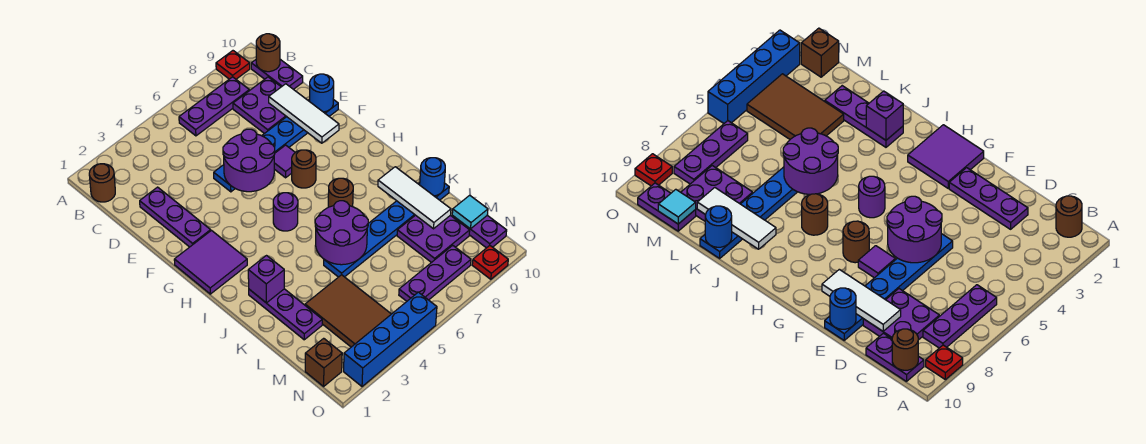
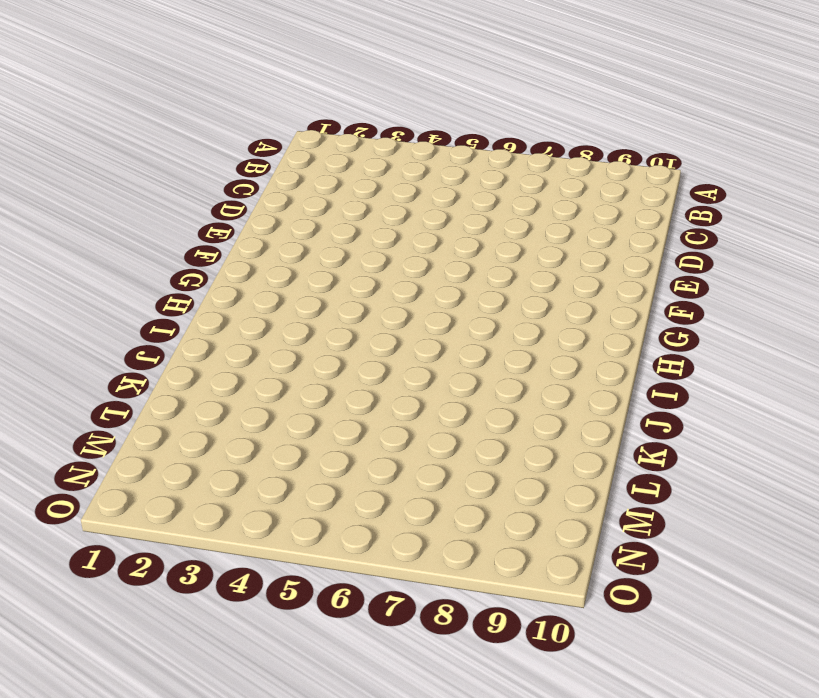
none -> red plate A9 level 1
none -> brown round brick B1 level 1
none -> purple plate B6:B8 level 1
none -> purple plate B10:C10 level 1

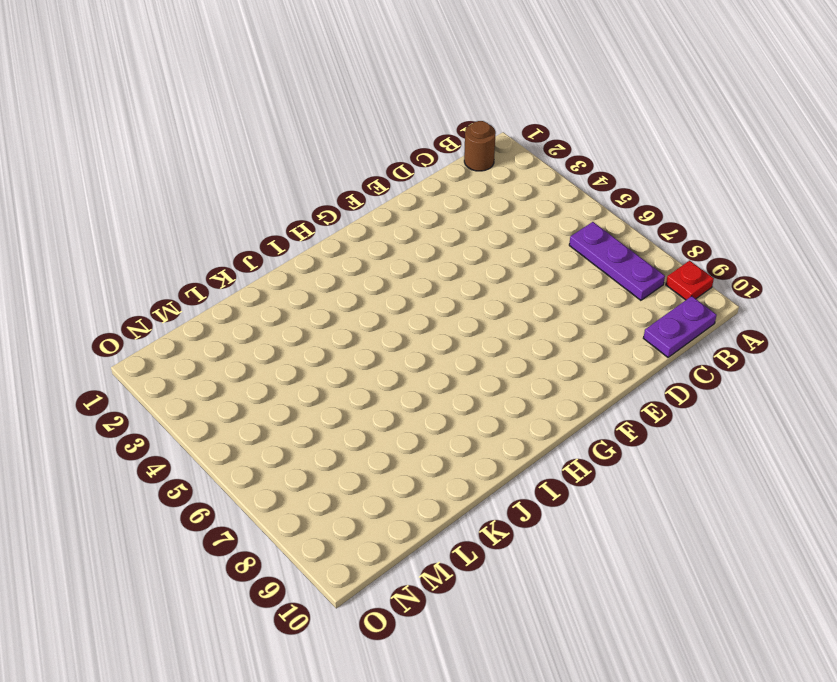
none -> purple plate C8:D9 level 1
none -> purple plate D2:F2 level 1
none -> blue plate E5:E10 level 1
none -> purple tile F7 level 1

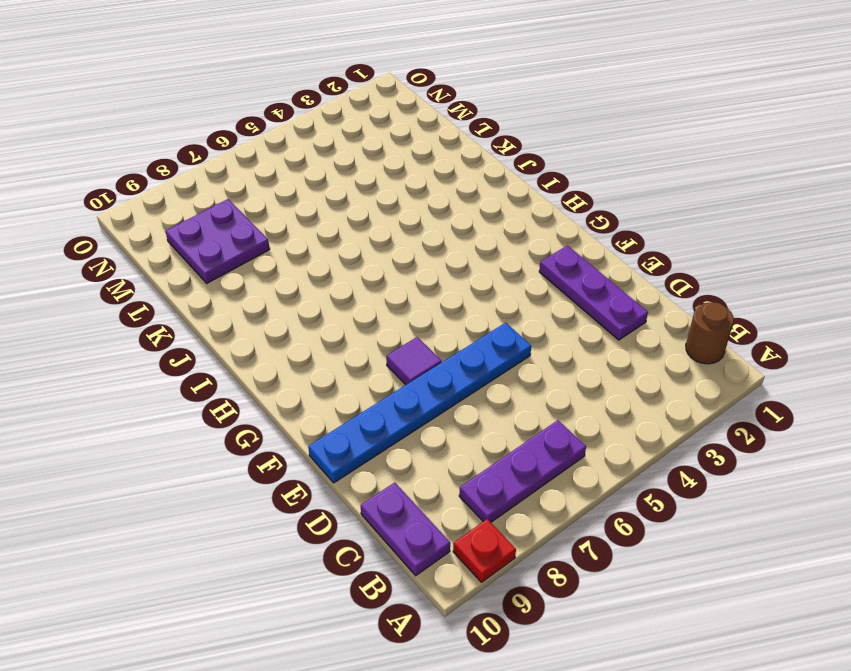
none -> purple plate C8:D9 level 1
none -> purple tile G1:H2 level 1
none -> brown round brick G7 level 1
none -> purple round brick H5 level 1

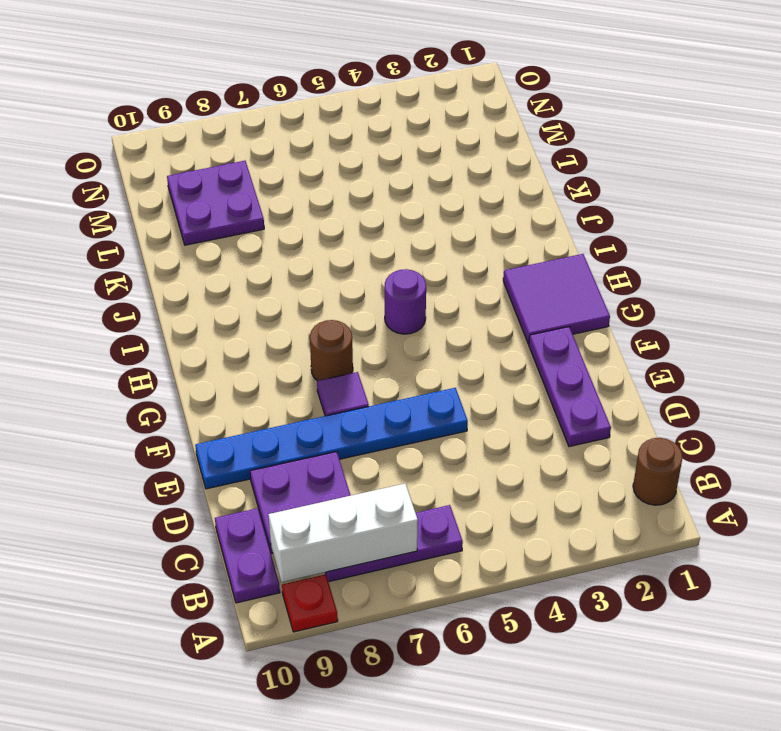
white brick B7:B9 level 2 -> none
none -> brown round brick I7 level 1
none -> purple plate J2:L2 level 1
none -> blue plate K5:K10 level 1
none -> brown tile L3:N4 level 1

